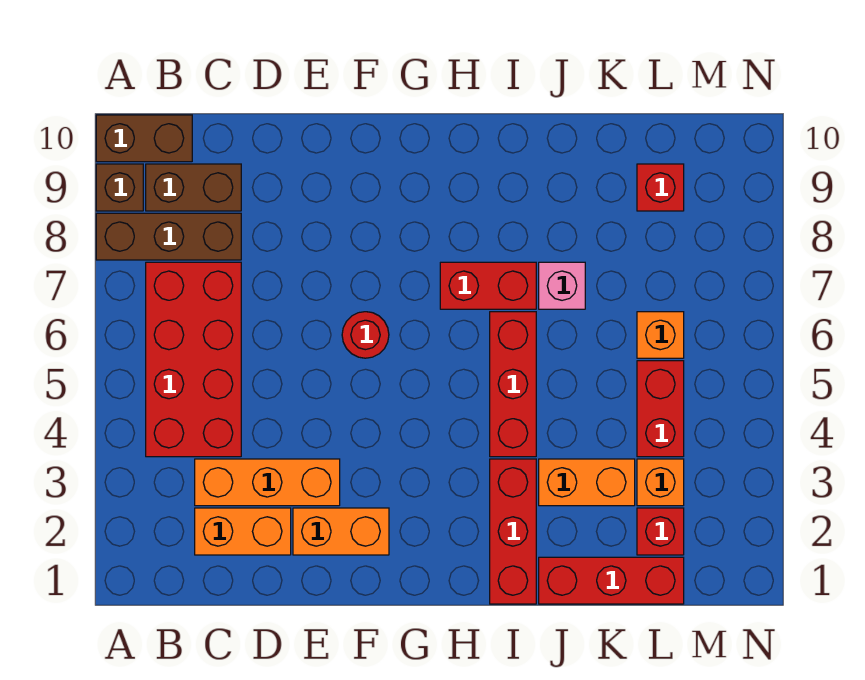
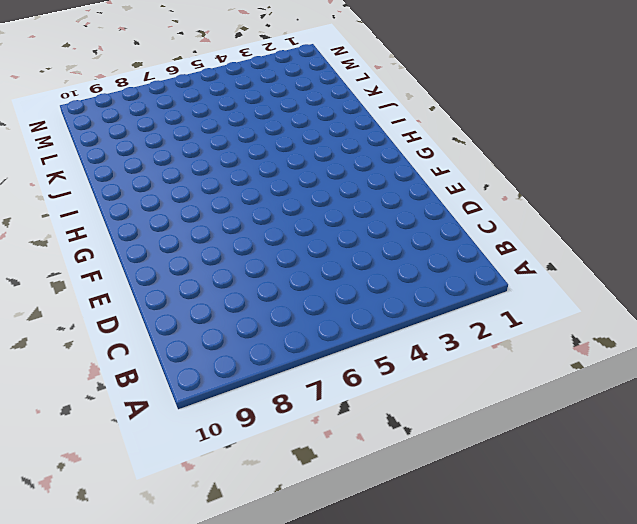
none -> brown brick A8:C8 level 1
none -> brown brick A9 level 1
none -> brown brick A10:B10 level 1

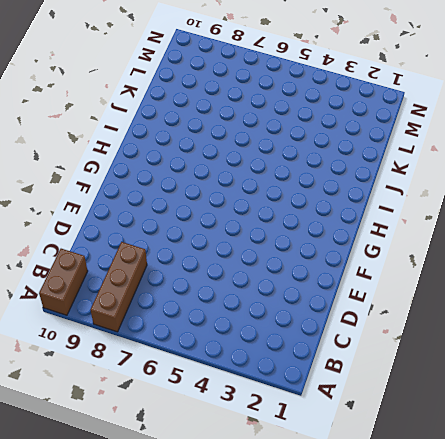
none -> brown brick A9 level 1
none -> red brick B4:C7 level 1
none -> brown brick B9:C9 level 1

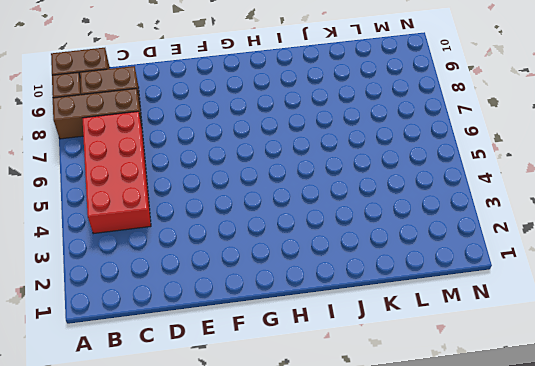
none -> orange brick C2:D2 level 1
none -> orange brick C3:E3 level 1
none -> orange brick E2:F2 level 1

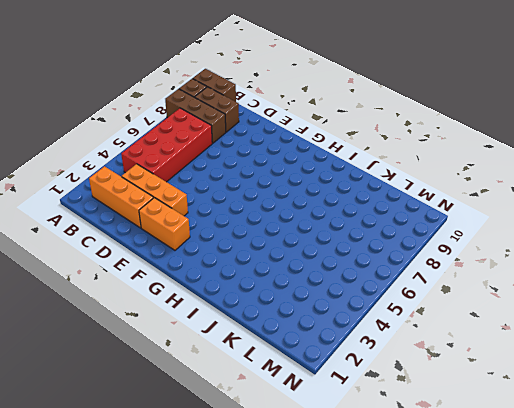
orange brick B2:D2 level 1 -> orange brick C2:D2 level 1
none -> red round brick F6 level 1
none -> red brick H7:I7 level 1
none -> red brick I1:I3 level 1

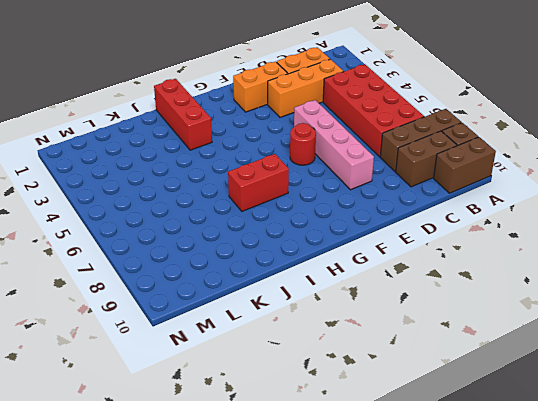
pink brick E5:E8 level 1 -> none
none -> red brick I4:I6 level 1
none -> red brick J1:L1 level 1
none -> orange brick J3:K3 level 1

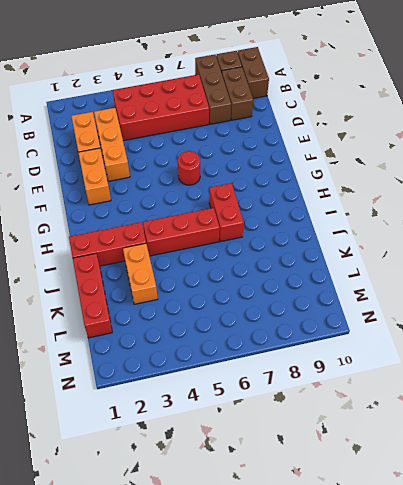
none -> pink brick J7 level 1
none -> red brick L2 level 1
none -> orange brick L3 level 1

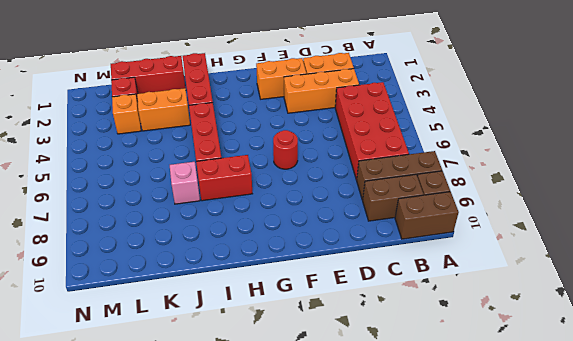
none -> red brick L4:L5 level 1
none -> orange brick L6 level 1
none -> red brick L9 level 1

